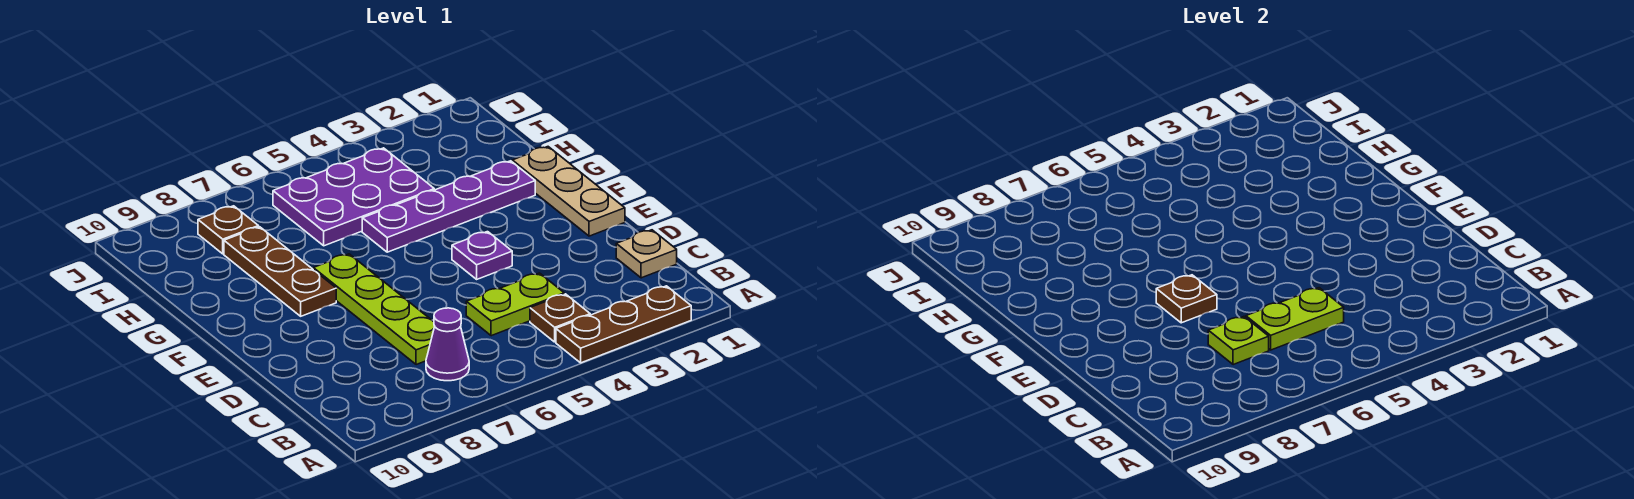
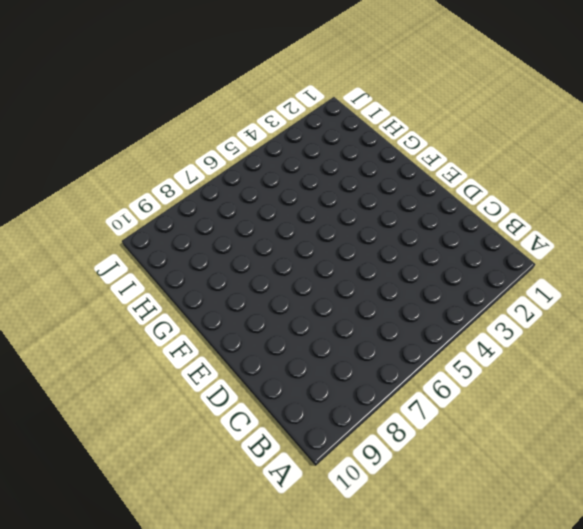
none -> brown plate A2:A4 level 1
none -> brown plate B4 level 1
none -> purple cone B7 level 1

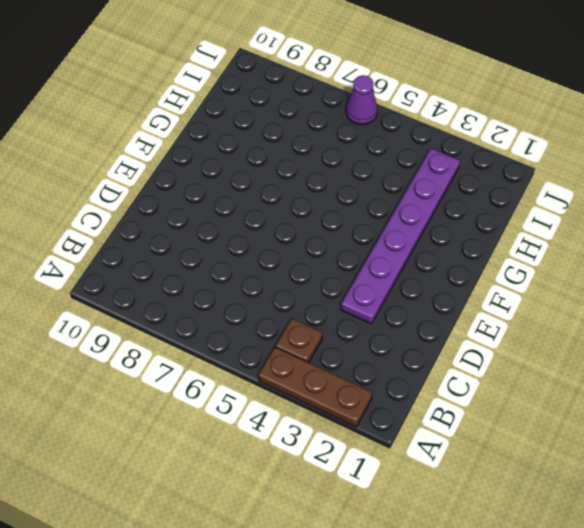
purple plate D3:I3 level 1 -> purple plate G2:G5 level 1
purple cone J6 level 1 -> purple cone B7 level 1
none -> tan plate C1 level 1
none -> lime plate C4:C5 level 1
none -> lime plate C7:F7 level 1

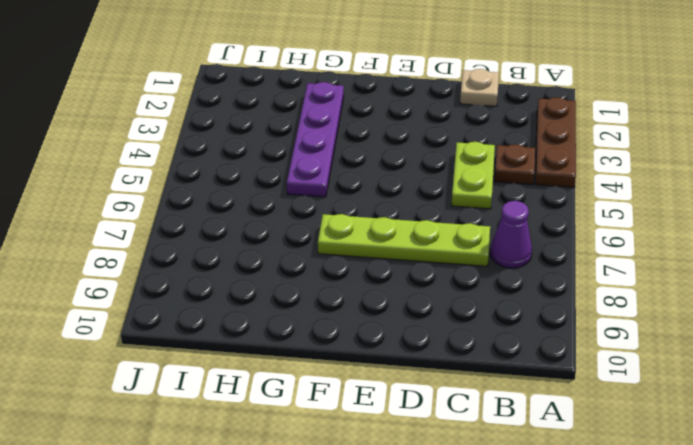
none -> tan plate E1:G1 level 1
none -> purple plate E4 level 1
none -> brown plate F8:H8 level 1

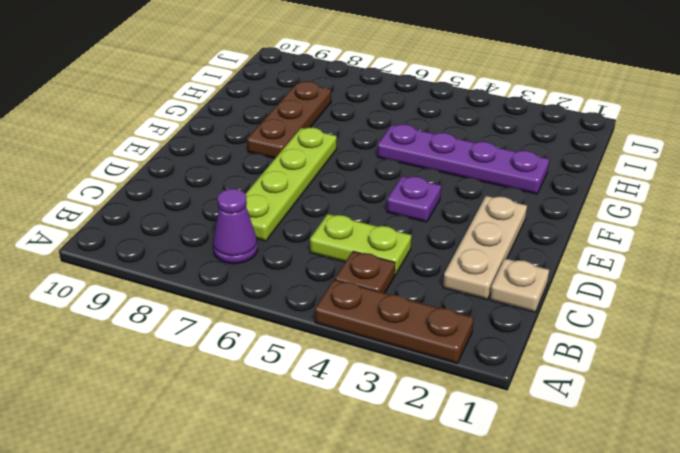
tan plate C2:E2 level 1 -> tan plate E1:G1 level 1
none -> purple plate H4:I6 level 1
none -> brown plate I8 level 1
none -> lime plate C5:C6 level 2

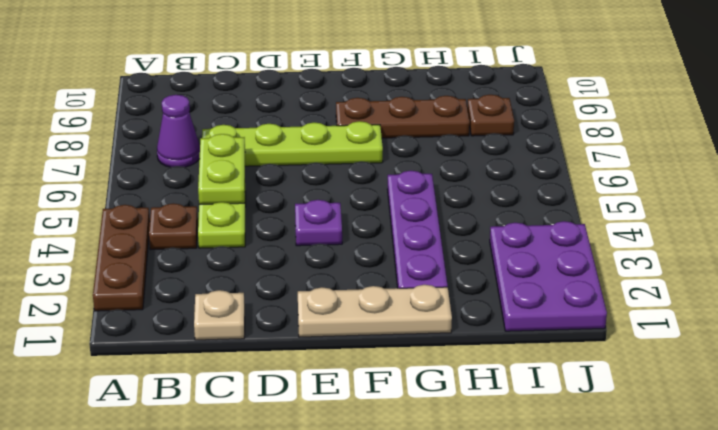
purple plate I1:J3 level 1 -> purple plate H4:I6 level 1
none -> lime plate C7 level 2
none -> brown plate E7 level 2

